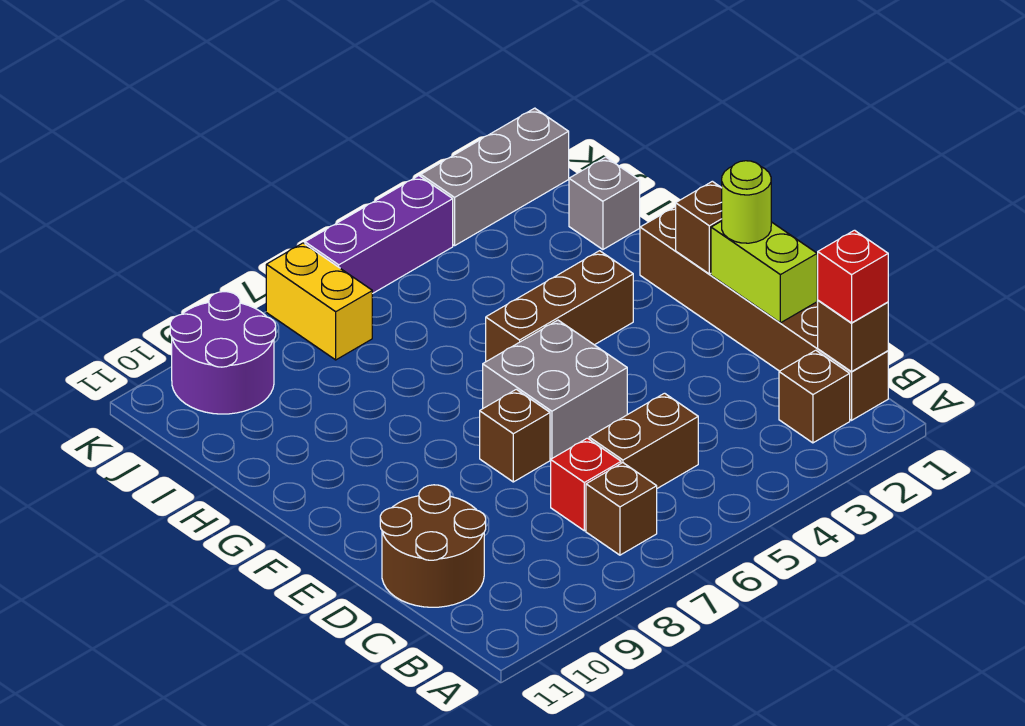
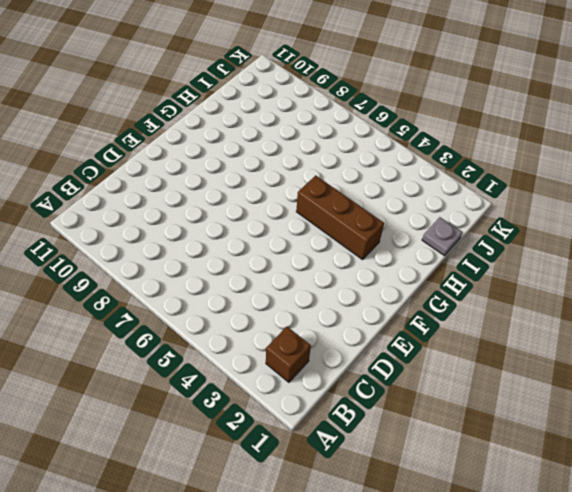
grey plate I1 level 1 -> grey brick I1 level 1
none -> brown brick B1:G1 level 1
none -> brown brick B7 level 1
none -> brown brick C5:C6 level 1

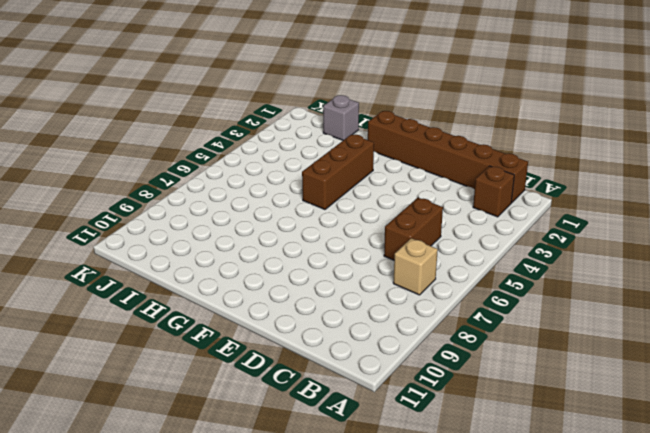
tan brick B7 level 1 -> brown brick B7 level 1
none -> red brick C7 level 1
none -> brown round brick C10:D11 level 1
none -> grey brick E5:F6 level 1

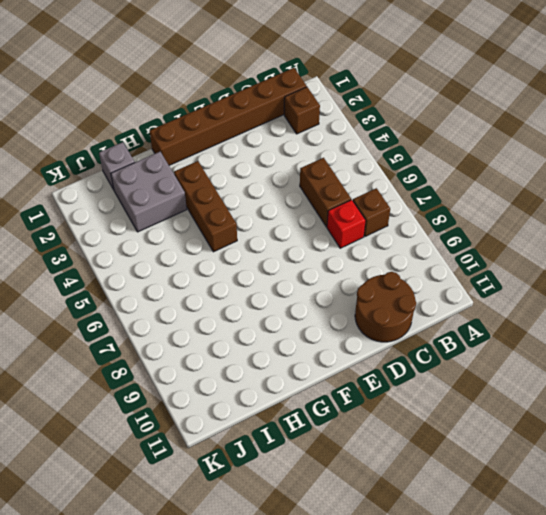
grey brick H2:I3 level 1 -> grey brick E5:F6 level 1
none -> brown brick E7 level 1
none -> yellow brick J7:K7 level 1
none -> purple round brick J9:K10 level 1

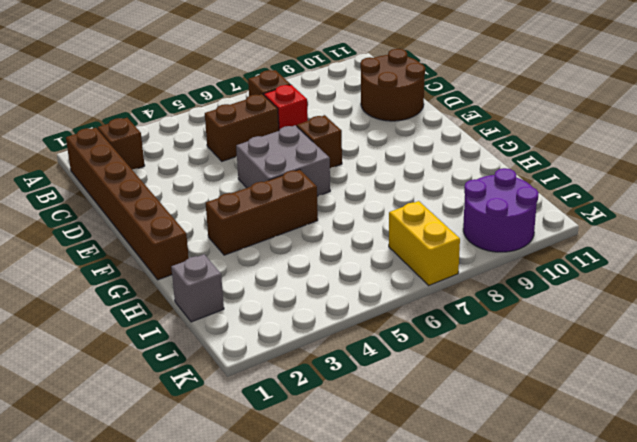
none -> grey brick K1:K3 level 1
none -> purple brick K4:K6 level 1
none -> brown brick B1 level 2

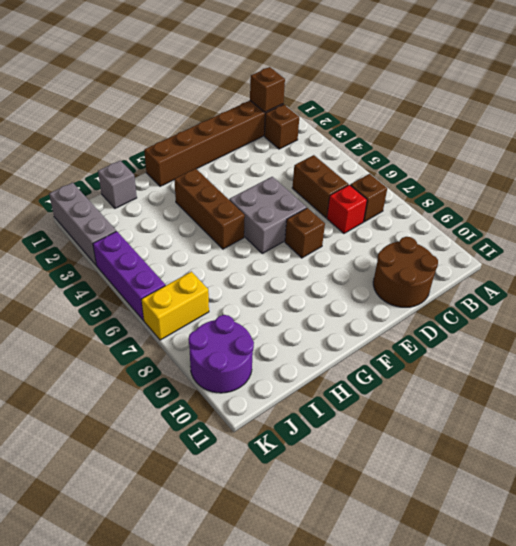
none -> lime brick D1:E1 level 2
none -> brown brick F1 level 2
none -> red brick B1 level 3

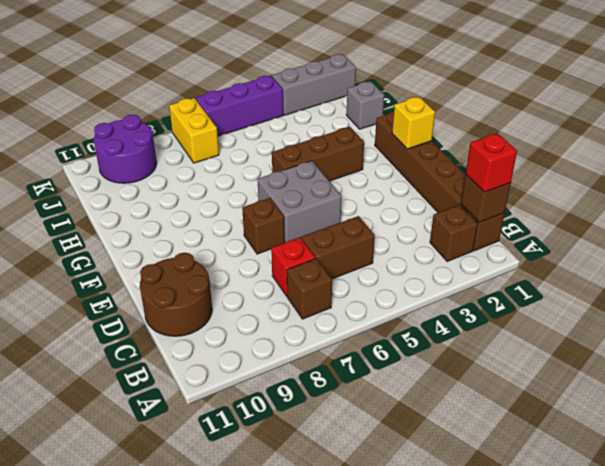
yellow brick F1 level 2 -> brown brick F1 level 2
none -> lime brick D1:E1 level 2
none -> lime round brick E1 level 3

